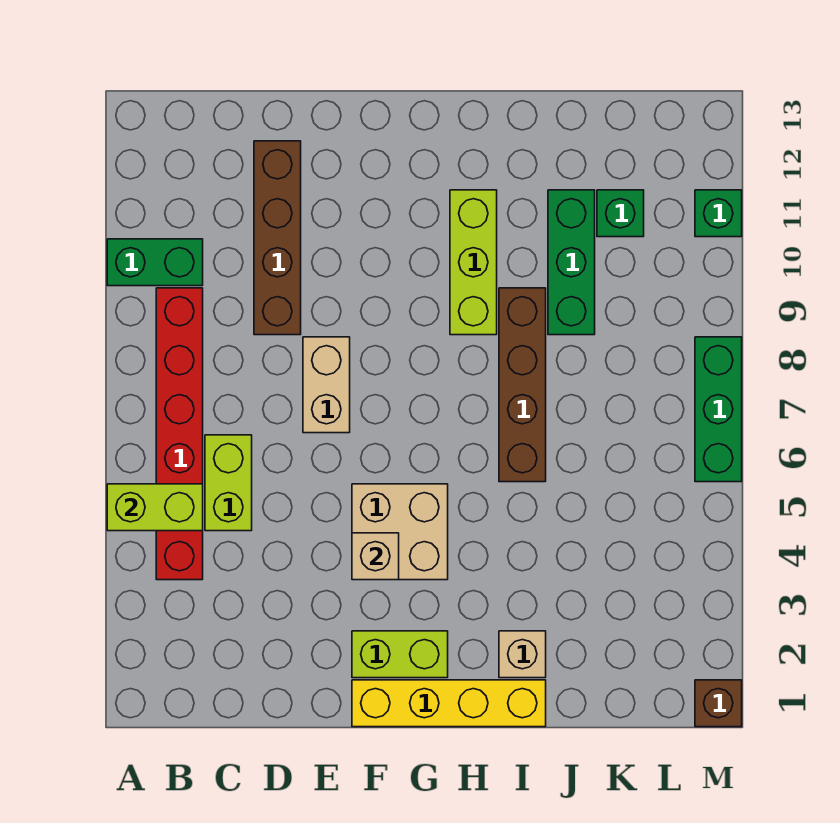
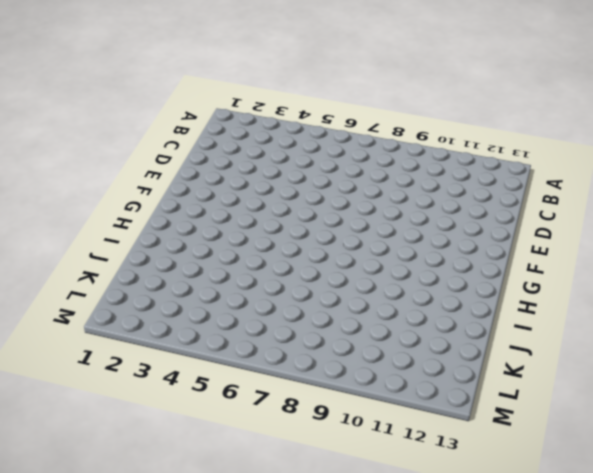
none -> green brick A10:B10 level 1
none -> red brick B4:B9 level 1
none -> lime brick C5:C6 level 1

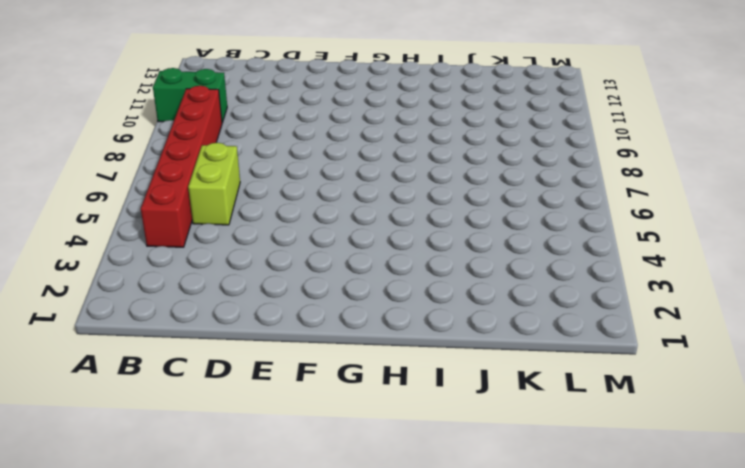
none -> brown brick D9:D12 level 1
none -> tan brick E7:E8 level 1
none -> yellow brick F1:I1 level 1

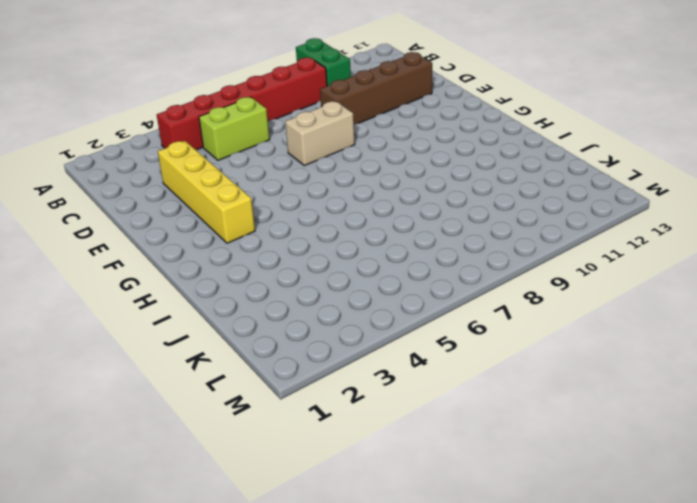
yellow brick D3:G3 level 1 -> yellow brick F1:I1 level 1
none -> lime brick F2:G2 level 1
none -> tan brick F4:G5 level 1
none -> lime brick H9:H11 level 1

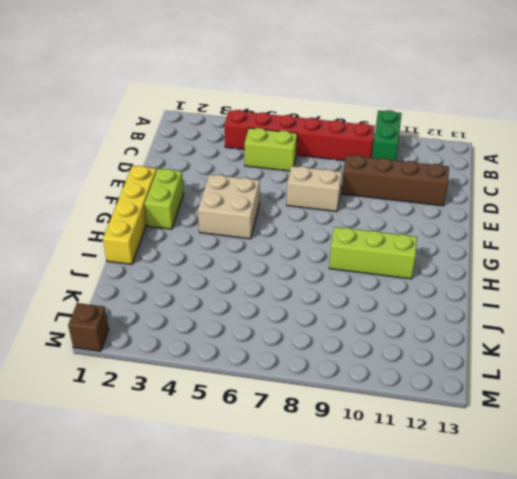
none -> tan brick I2 level 1
none -> brown brick I6:I9 level 1
none -> green brick J9:J11 level 1

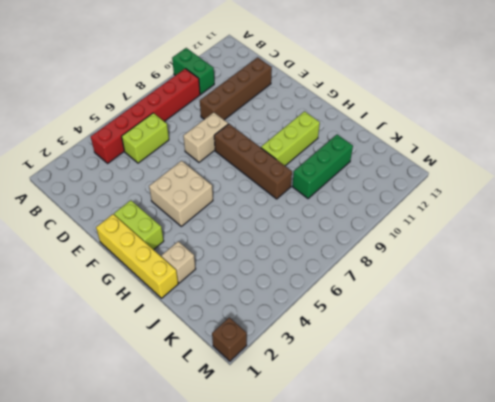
brown brick F8:I8 level 1 -> brown brick I6:I9 level 1
none -> green brick K11 level 1
none -> green brick M6:M8 level 1
none -> green brick M11 level 1

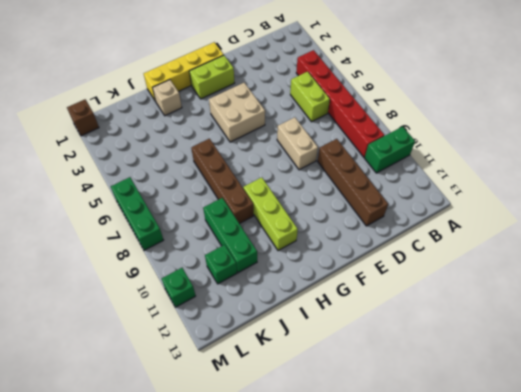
none -> lime brick A5:B5 level 2
none -> tan brick F4 level 2

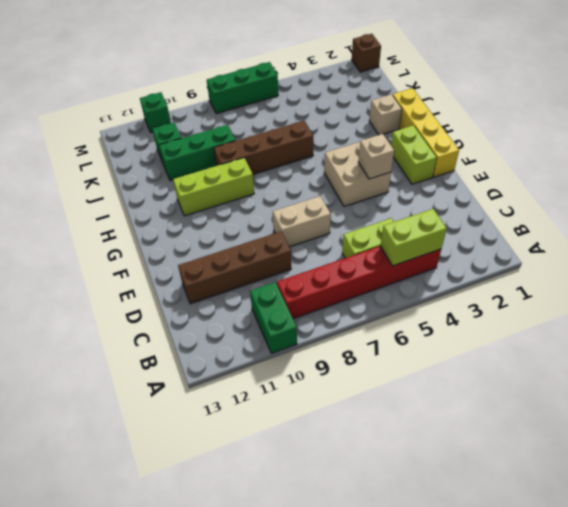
lime brick B4:B5 level 2 -> lime brick A5:B5 level 2

